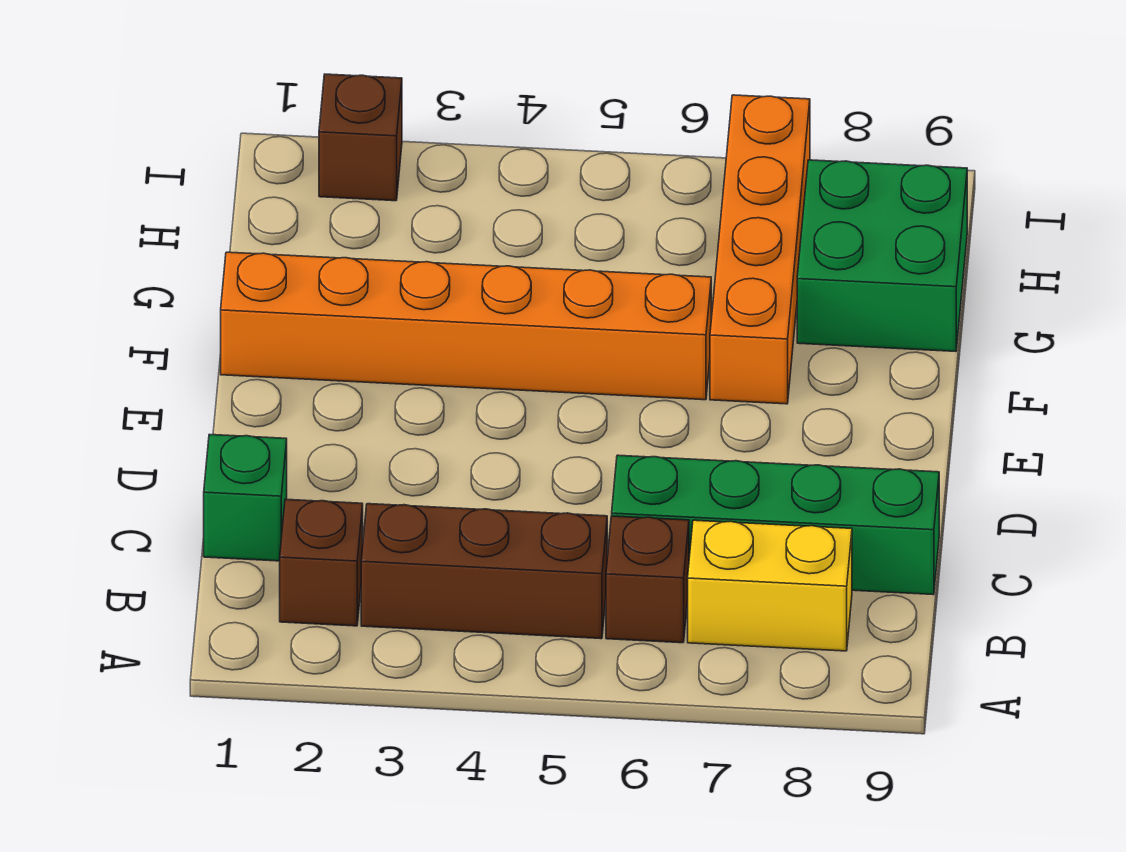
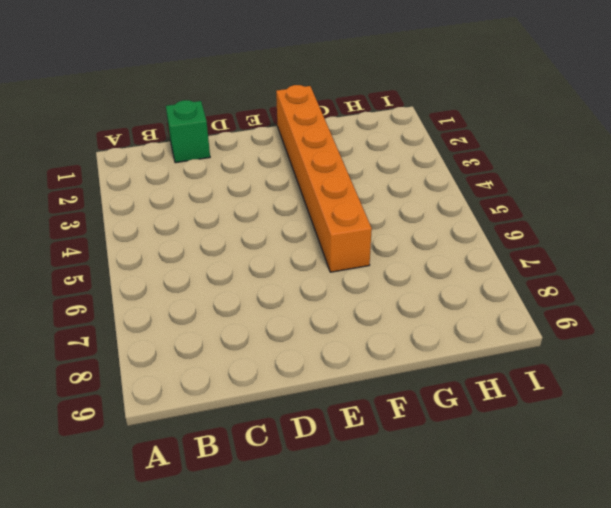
none -> brown brick B2 level 1
none -> brown brick B3:B5 level 1

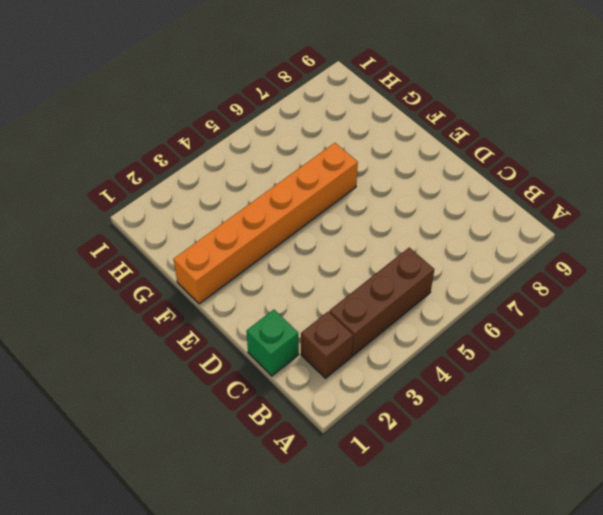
none -> brown brick B6 level 1
none -> yellow brick B7:B8 level 1

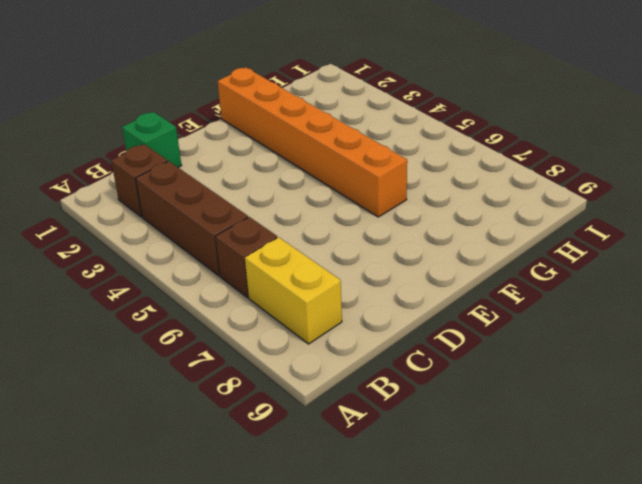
none -> green brick C6:C9 level 1
none -> orange brick F7:I7 level 1

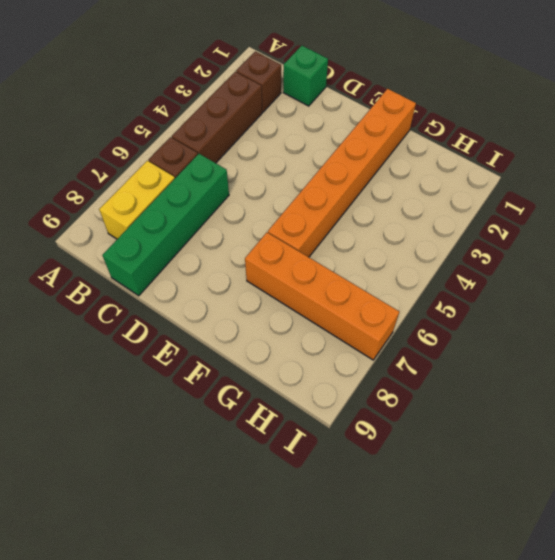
none -> green brick G8:H9 level 1
none -> brown brick I2 level 1

